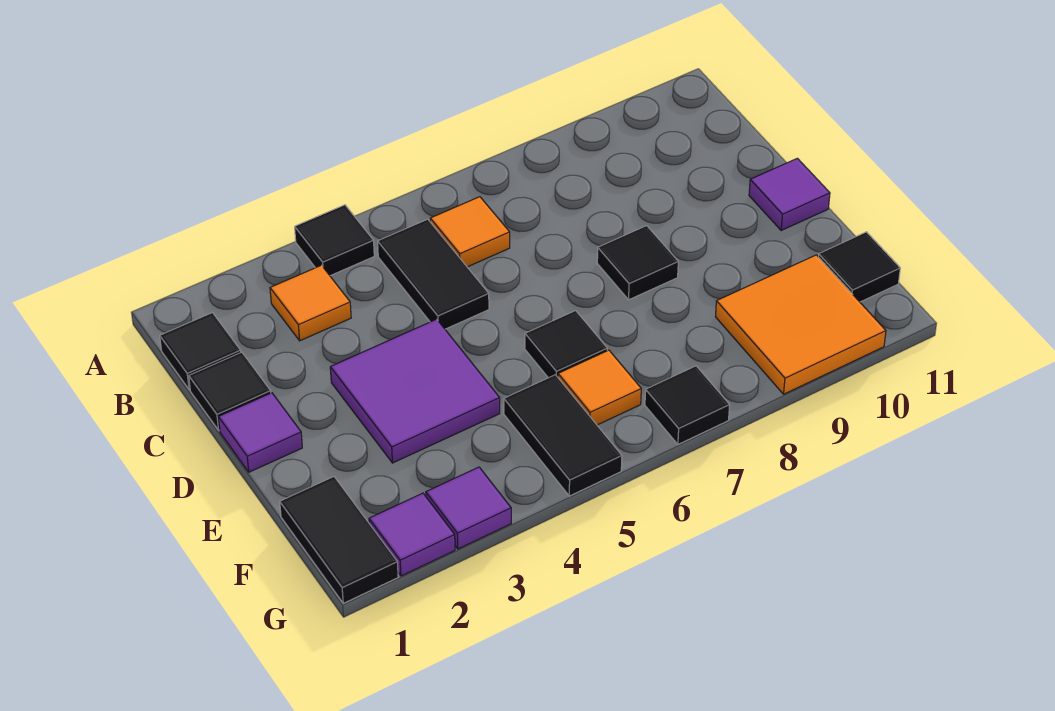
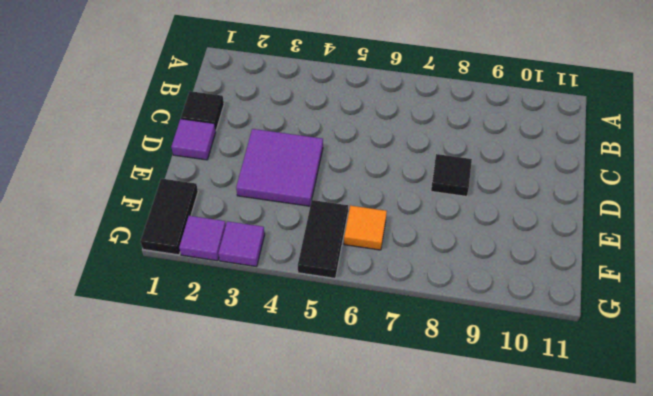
none -> black tile A4 level 1
none -> black tile B1 level 1
none -> orange tile B3 level 1

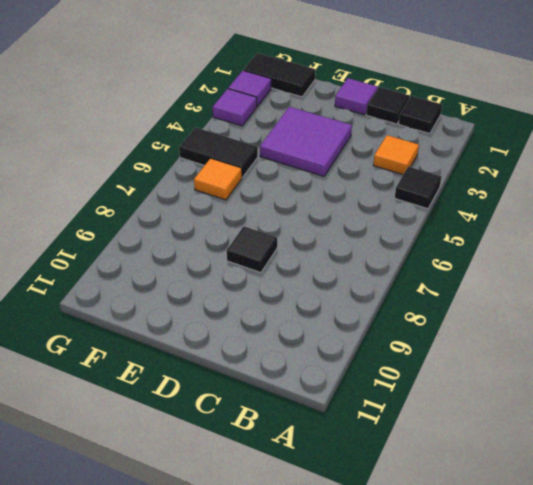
none -> black tile B5:C5 level 1
none -> orange tile B6 level 1
none -> purple tile D11 level 1

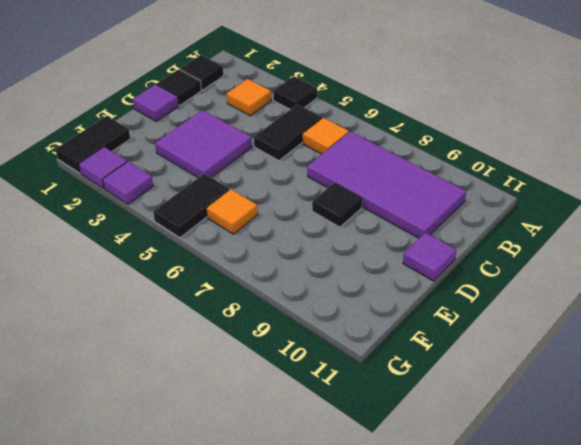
purple tile B7:C10 level 1 -> none
none -> black tile E6 level 1
none -> orange tile F9:G10 level 1
none -> black tile F11 level 1

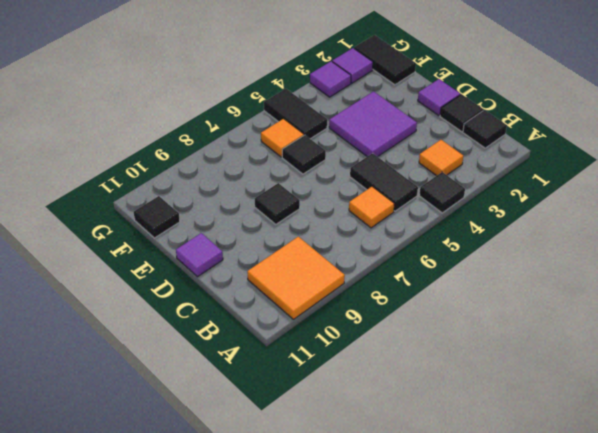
orange tile A9:B10 level 1 -> orange tile F9:G10 level 1
none -> black tile G7 level 1

